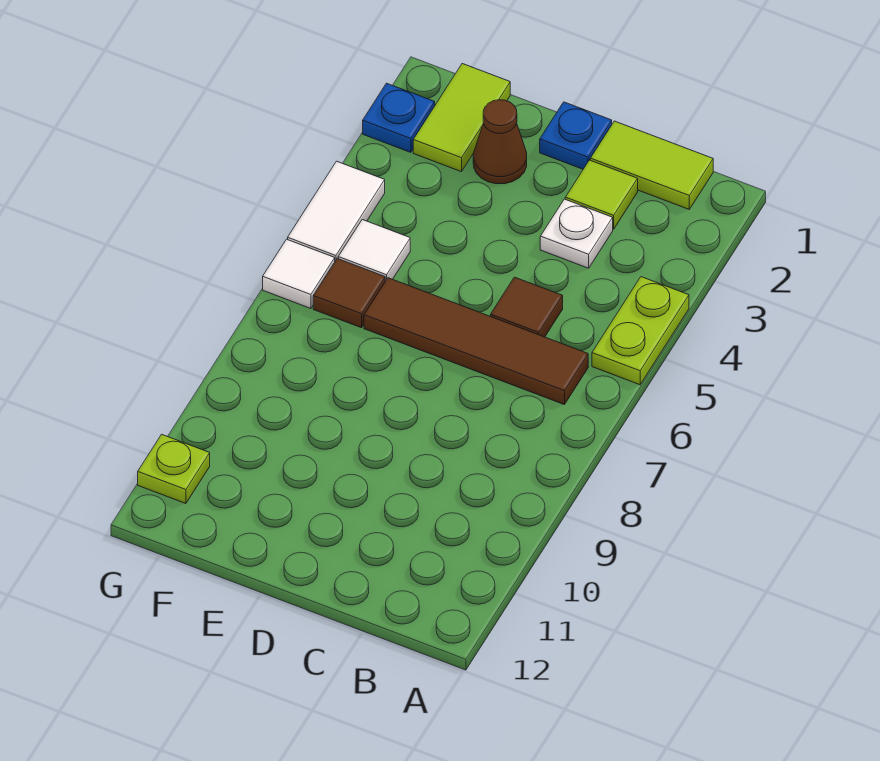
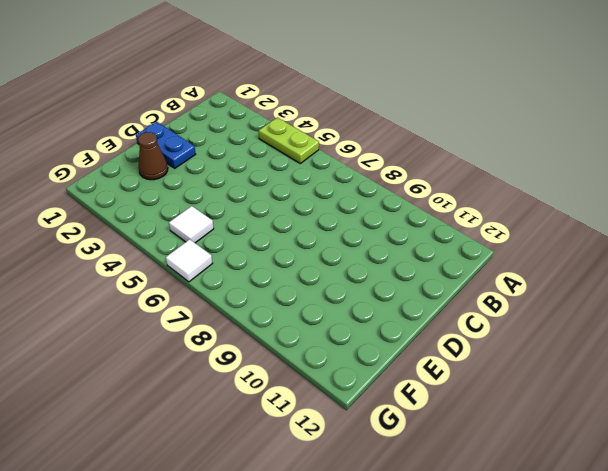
blue plate D1:D2 level 1 -> blue plate D1 level 1
none -> lime tile B1:C1 level 1
none -> brown tile B6:E6 level 1
none -> lime tile C2 level 1

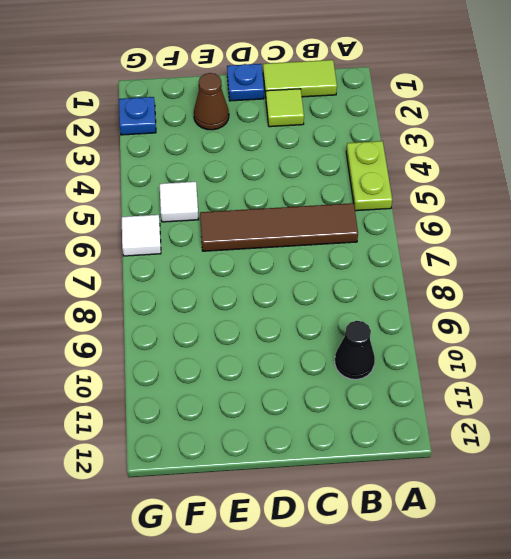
black cone B10 level 1 -> none
none -> white plate C3 level 1
none -> brown tile C5 level 1
none -> lime tile F1:F2 level 1

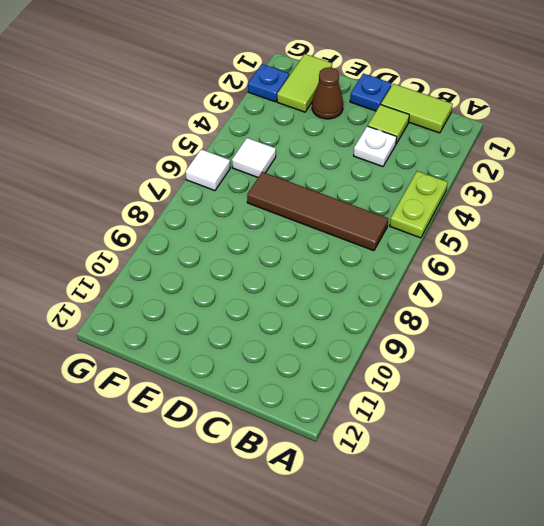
none -> brown tile C5 level 1
none -> brown tile F6 level 1
none -> white tile G4:G5 level 1

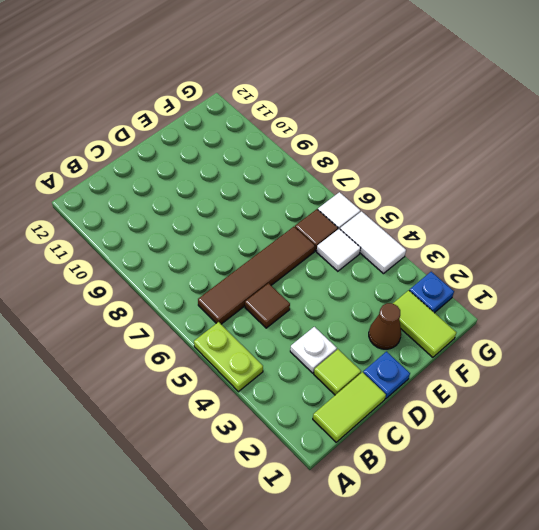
none -> lime plate G11 level 1

